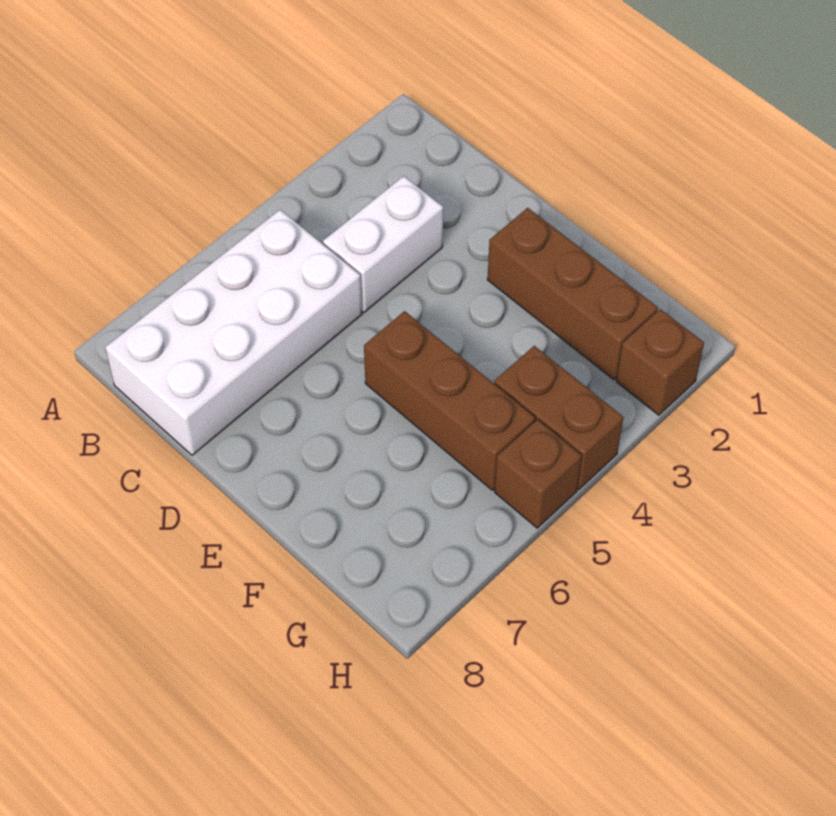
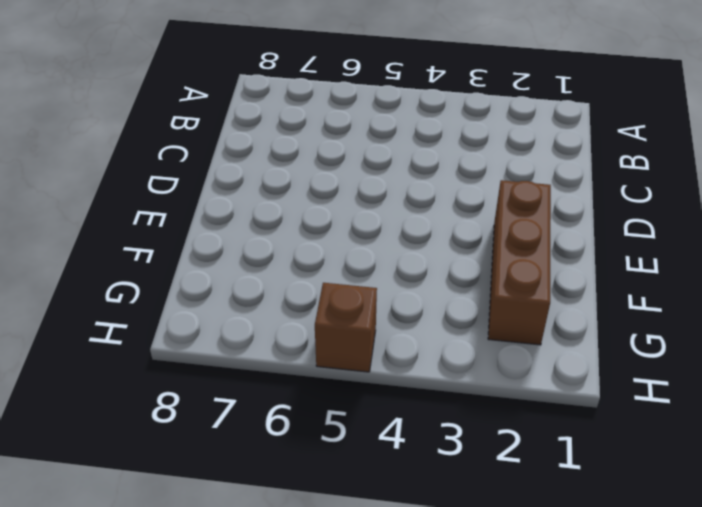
none -> white brick B5:C8 level 1
none -> white brick C3:C4 level 1

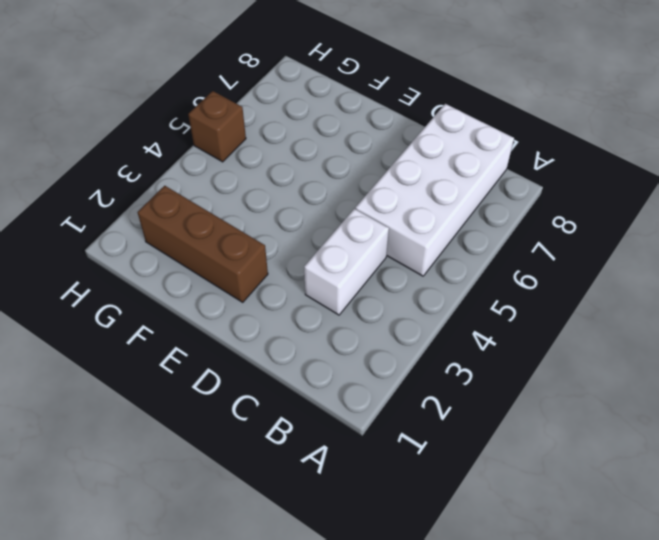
none -> brown brick E5:G5 level 1
none -> brown brick G4:H4 level 1

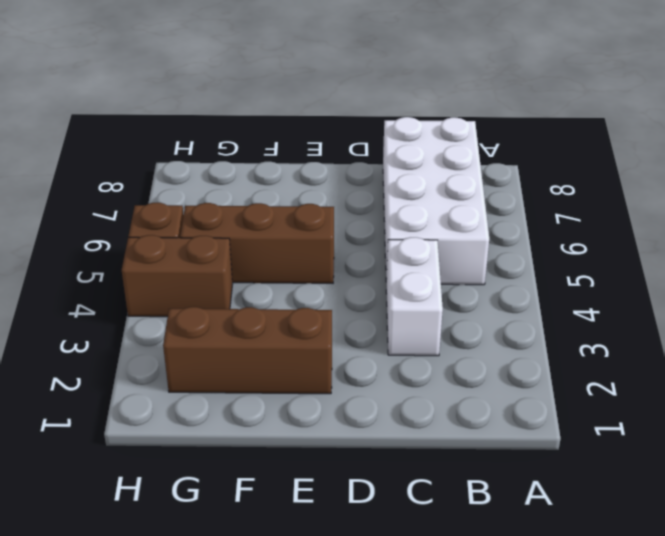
none -> brown brick H2 level 1

